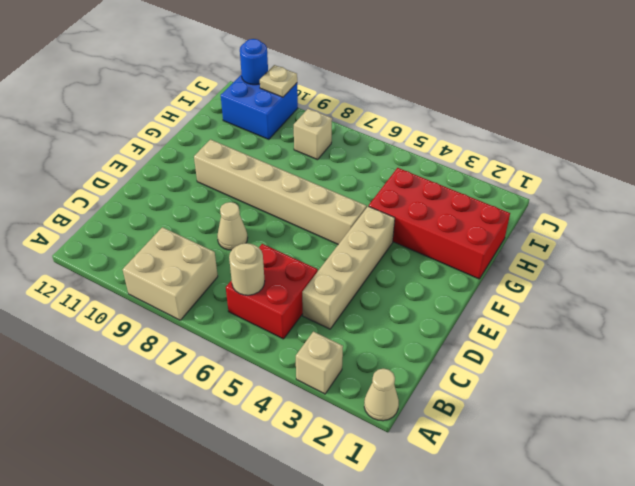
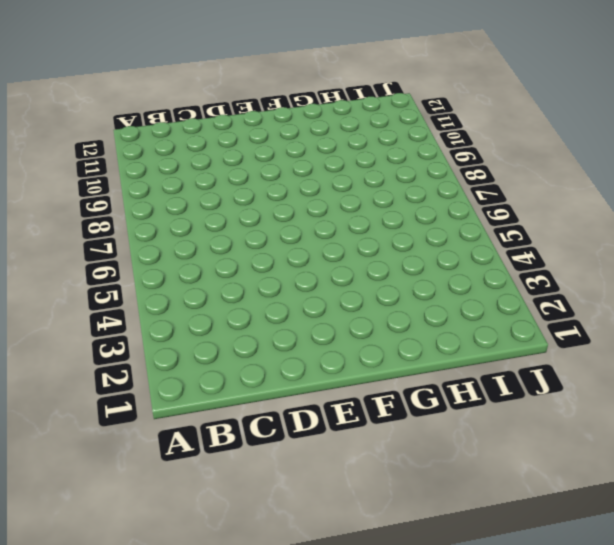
none -> tan cone A1 level 1
none -> tan brick A3 level 1
none -> tan brick A8:B9 level 1

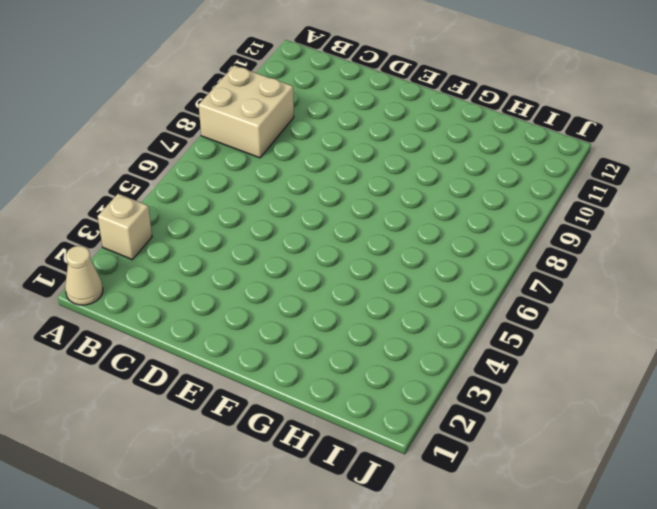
none -> red brick B5:C6 level 1
none -> tan brick C4:F4 level 1
none -> tan cone D8 level 1

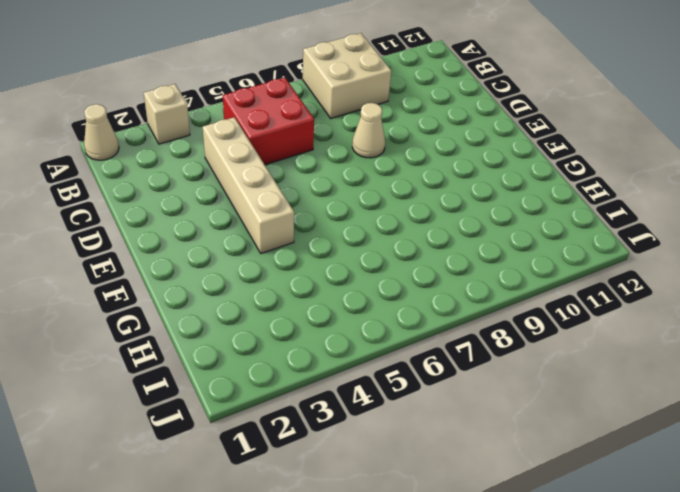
none -> tan brick F5:F10 level 1
none -> red brick G1:H4 level 1
none -> tan brick I8 level 1

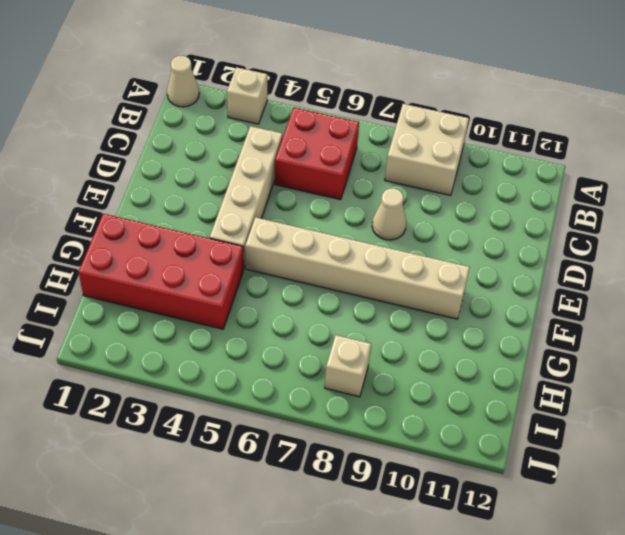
none -> blue brick I10:J11 level 1
none -> tan round brick B6 level 2
none -> tan plate J10 level 2

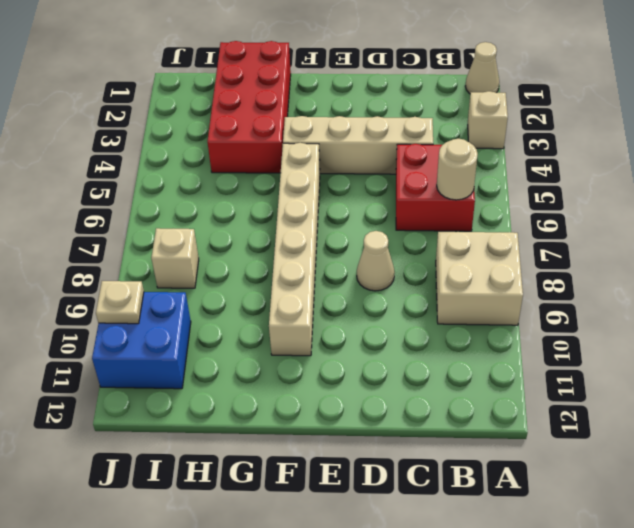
none -> blue round brick J11 level 2

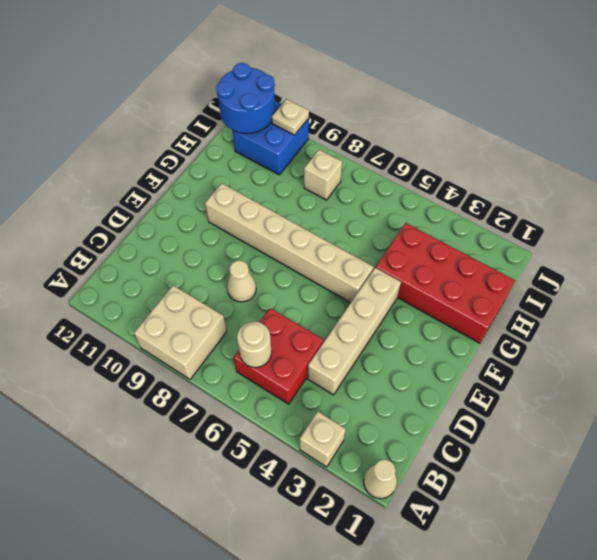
blue round brick I11:J12 level 2 -> blue round brick J11 level 2

